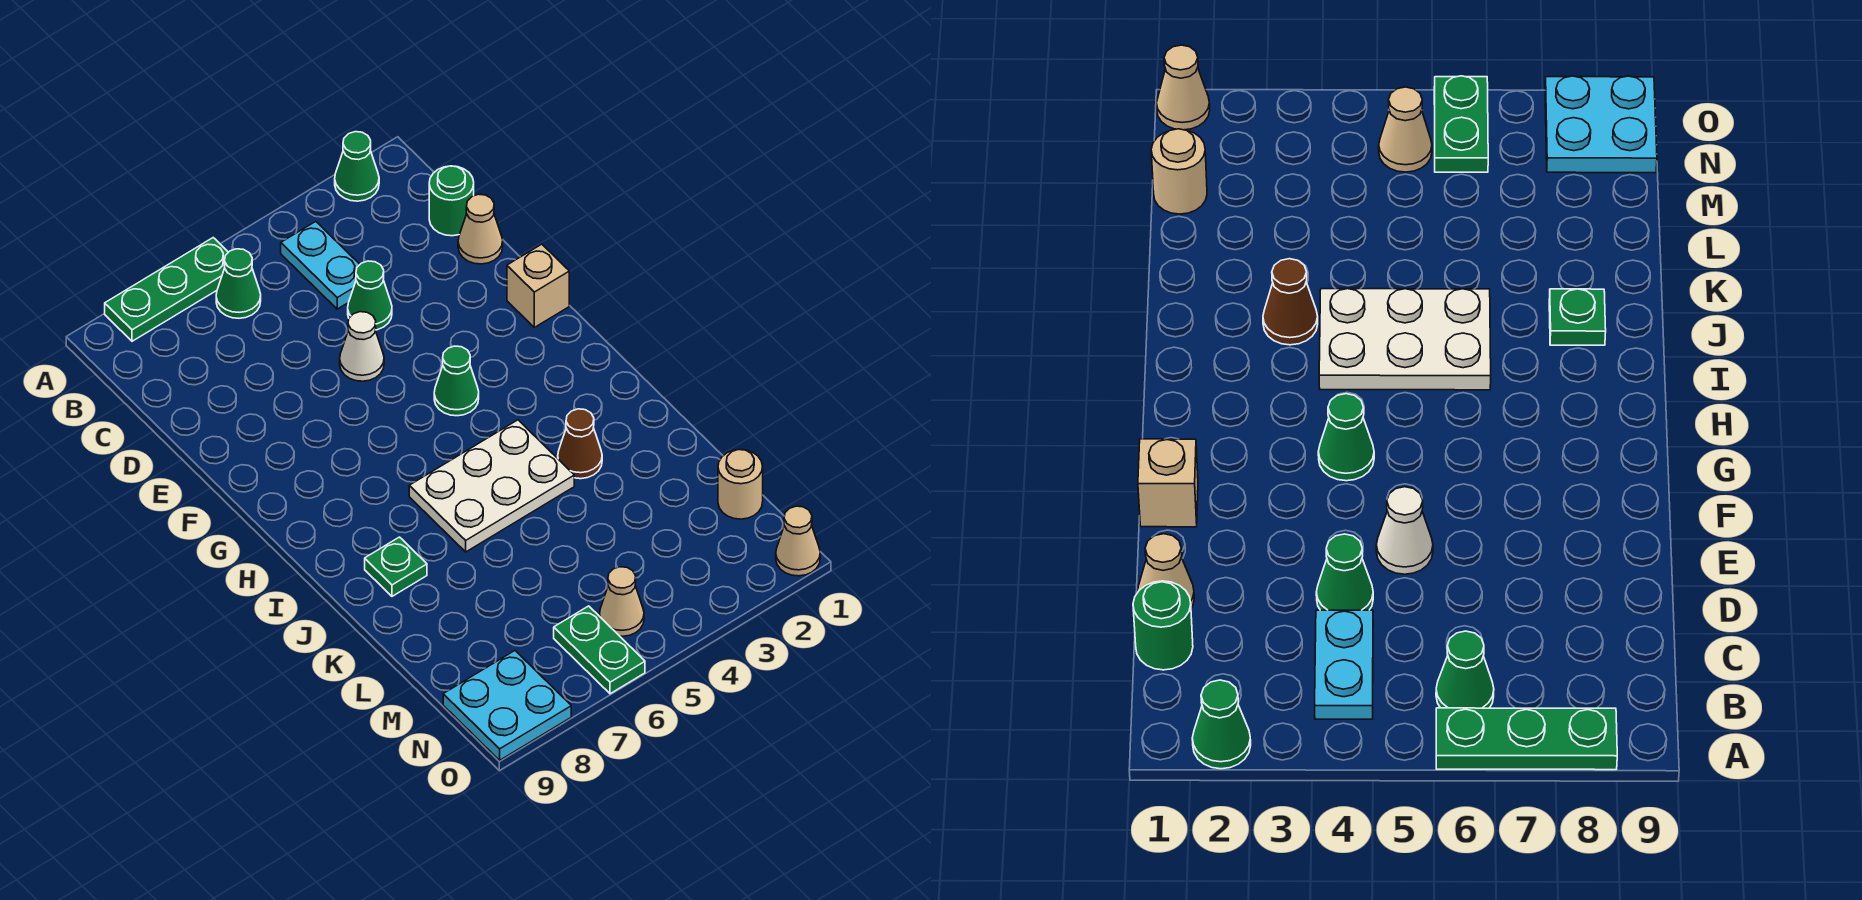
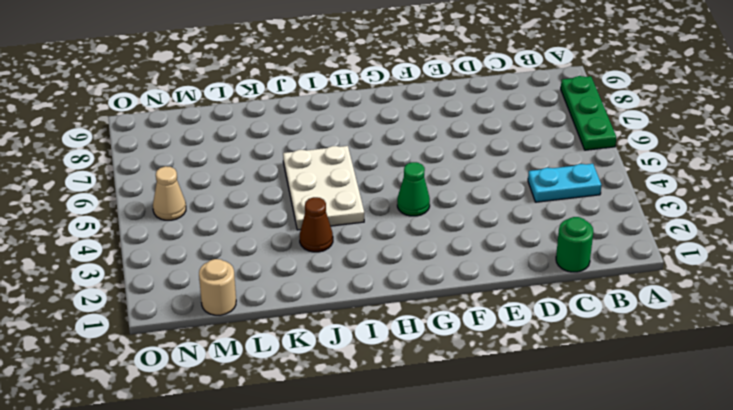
none -> green cone A2 level 1
none -> green cone B6 level 1
none -> tan cone D1 level 1

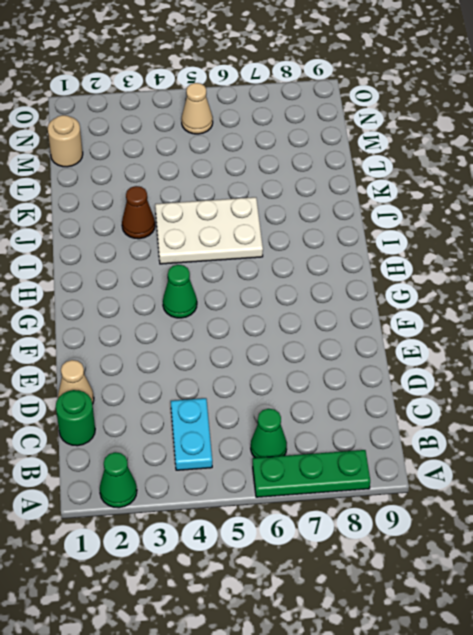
none -> green cone D4 level 1
none -> white cone E5 level 1
none -> tan brick F1 level 1

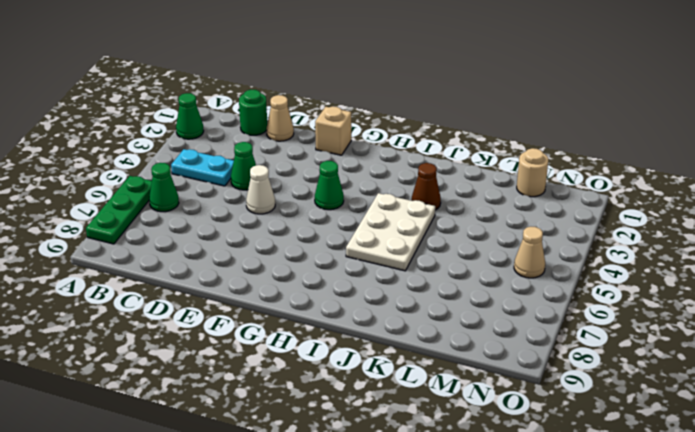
none -> green plate J8 level 1
none -> green plate N6:O6 level 1
none -> cyan plate N8:O9 level 1

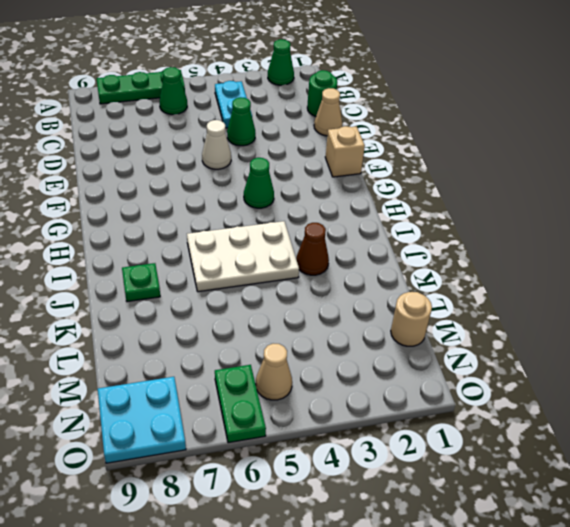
none -> tan cone O1 level 1

